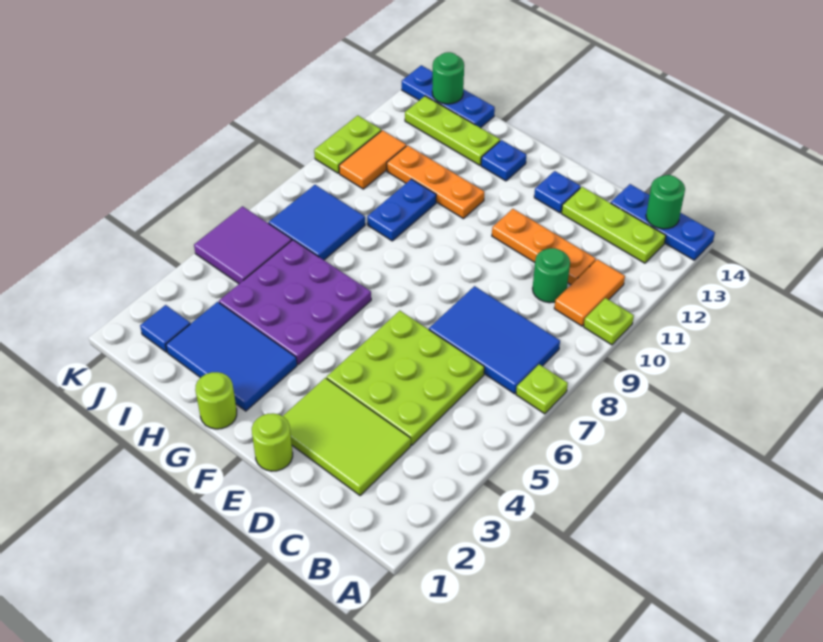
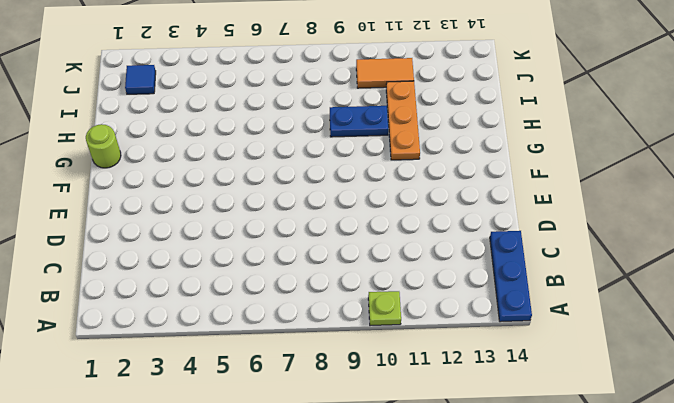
none -> lime plate A7 level 1
none -> blue tile B7:D8 level 1
none -> orange tile B10:B11 level 1

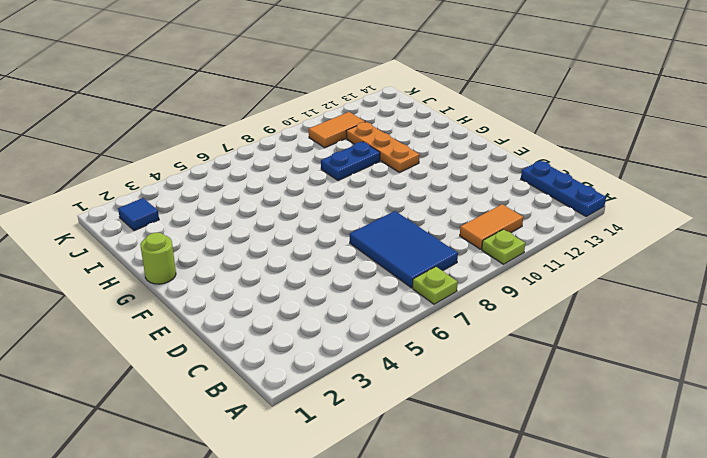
none -> lime plate B13:D13 level 1
none -> lime tile C2:E3 level 1
none -> lime plate C4:E6 level 1

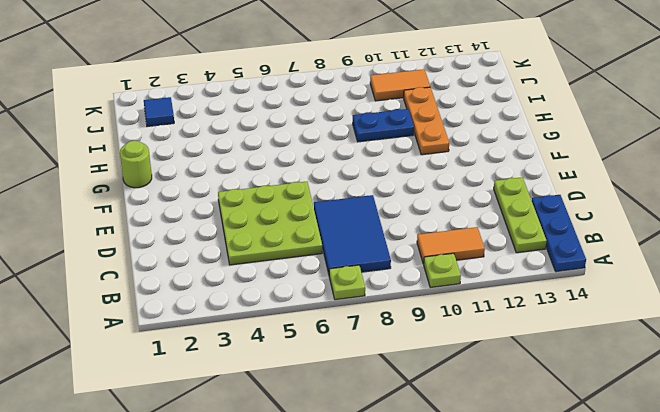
none -> lime tile C2:E3 level 1
none -> green round brick C10 level 1
none -> orange plate C11:E11 level 1

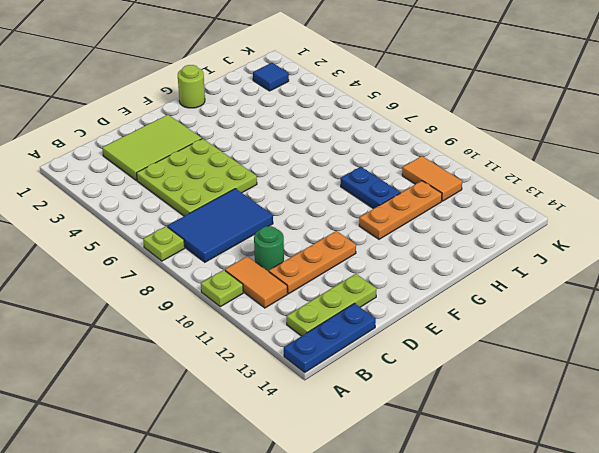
none -> lime round brick E1 level 1
none -> blue plate E13 level 1
none -> blue tile G2:I3 level 1

